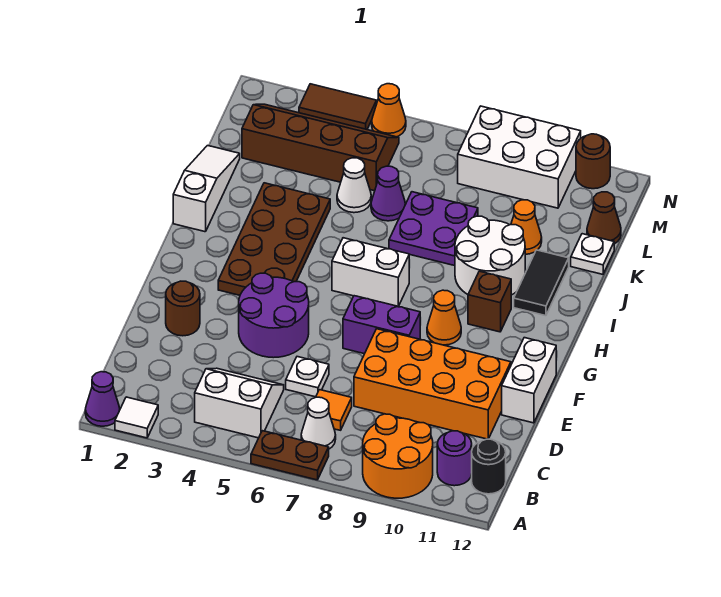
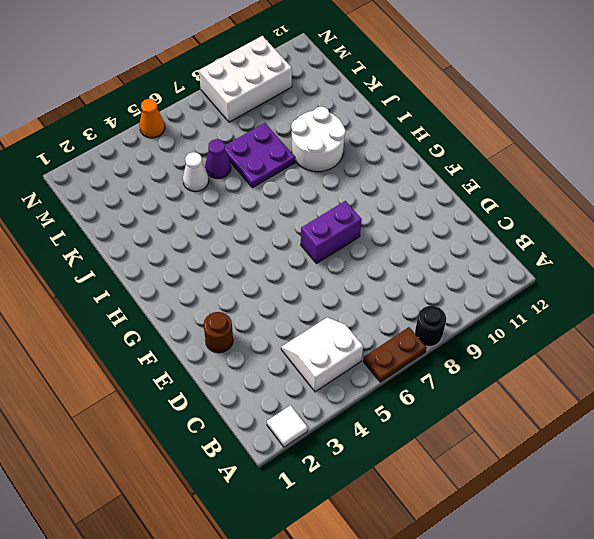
black round brick A8 level 1 -> black round brick B12 level 1
none -> purple cone A1 level 1
none -> orange round brick A9:B10 level 1
none -> white cone B7 level 1
none -> purple round brick B11 level 1

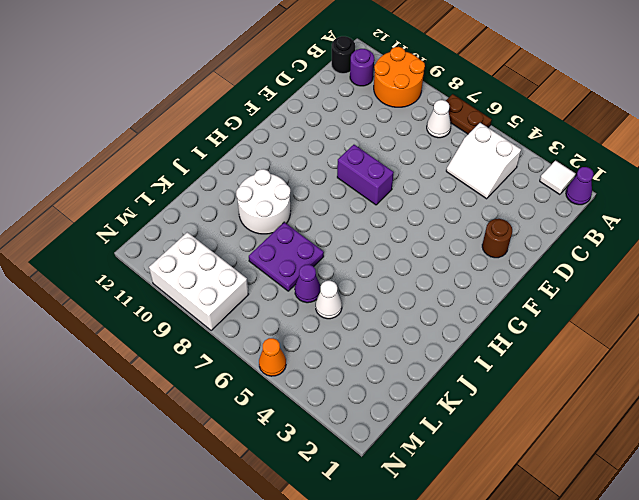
none -> orange tile C7 level 1
none -> white plate D6 level 1
none -> orange brick D8:E11 level 1
none -> purple round brick E4:F5 level 1

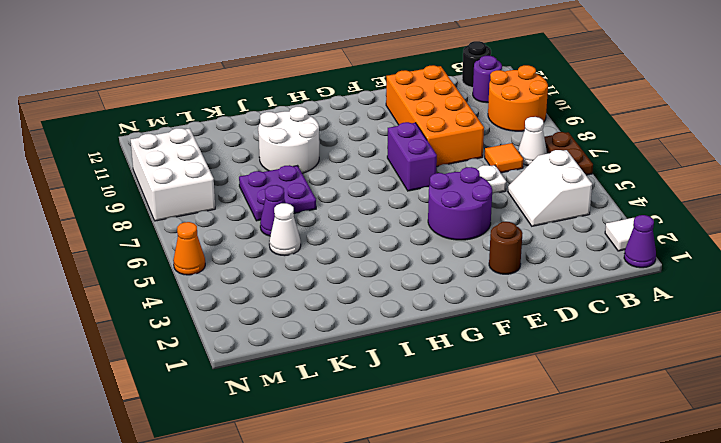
none -> white brick E12:F12 level 1
none -> brown plate G3:J4 level 1
none -> orange cone G9 level 1
none -> white brick H6:H7 level 1

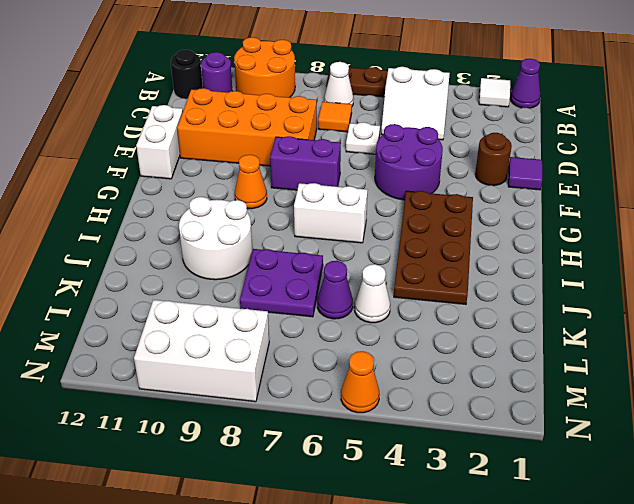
purple tile E1 level 1 -> none
none -> brown brick H10 level 1
none -> white slope I1:K1 level 1 top I
none -> black tile I11:J11 level 1
none -> orange cone K10 level 1

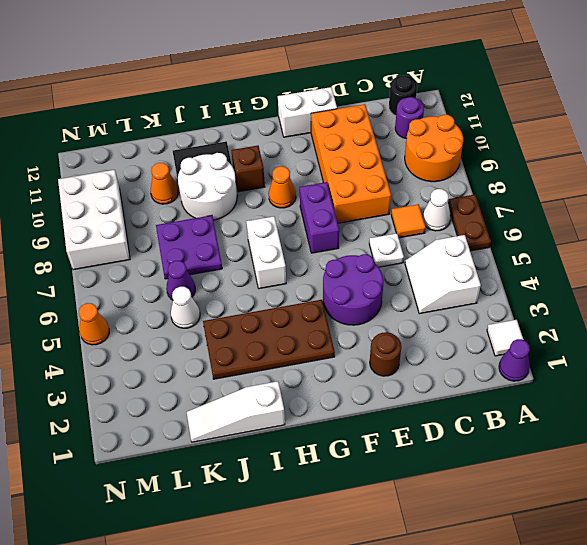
none -> white plate K12 level 1
none -> brown slope L2:M5 level 1 top L
none -> brown cone L12 level 1
none -> brown tile N3:N4 level 1

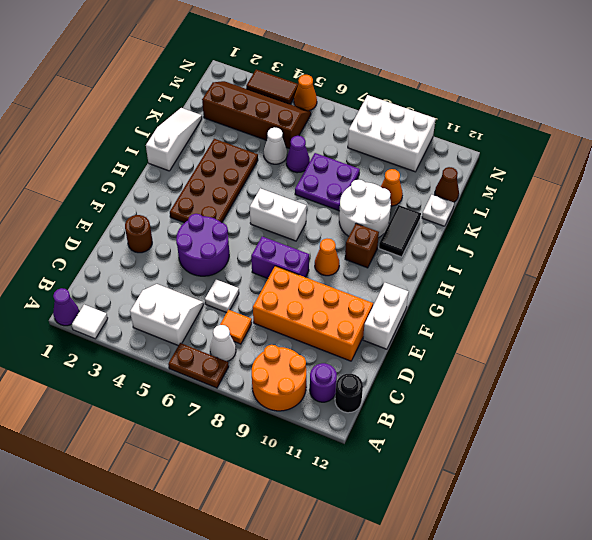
none -> brown round brick N11 level 1

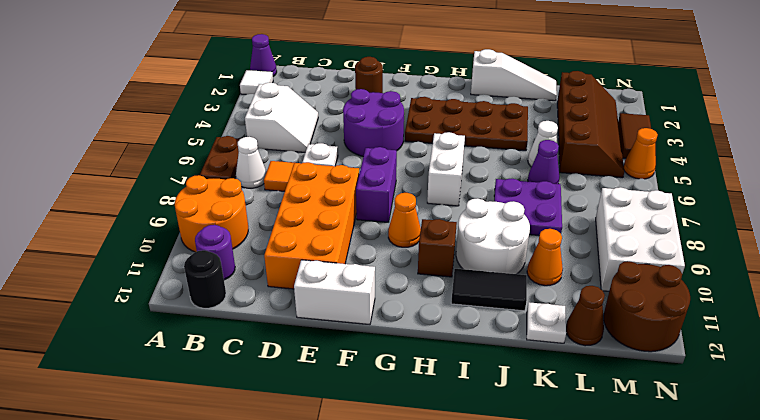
brown round brick M11:N12 level 1 -> brown round brick N11 level 1

